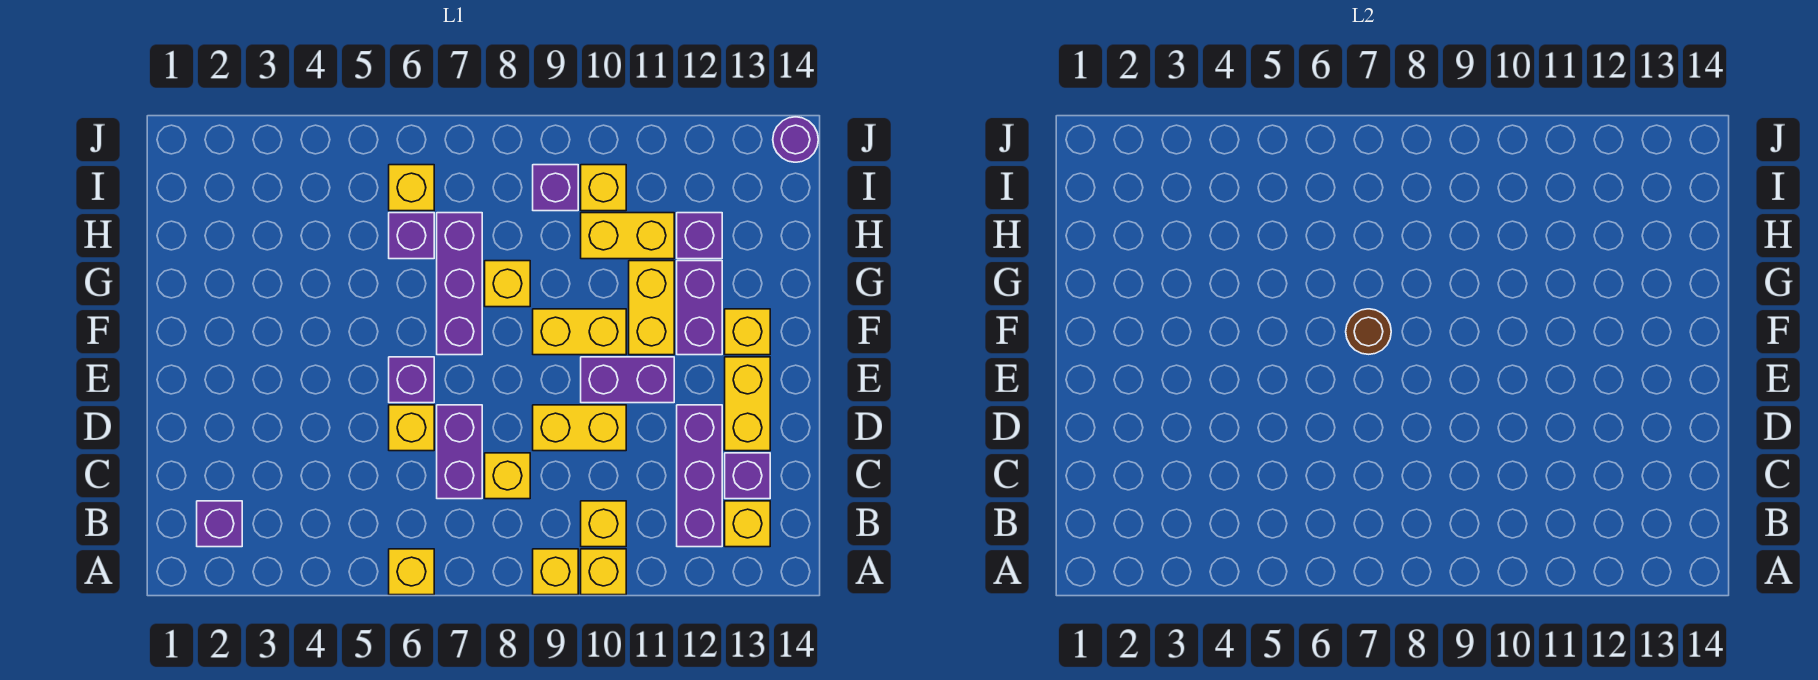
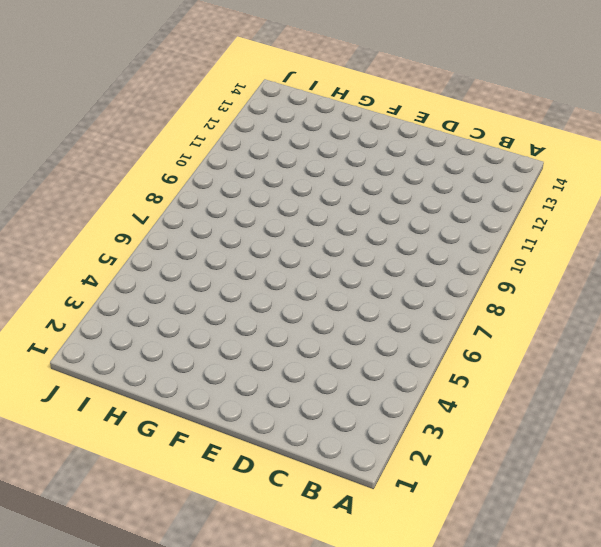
none -> yellow brick A6 level 1
none -> yellow brick A9 level 1
none -> yellow brick A10 level 1

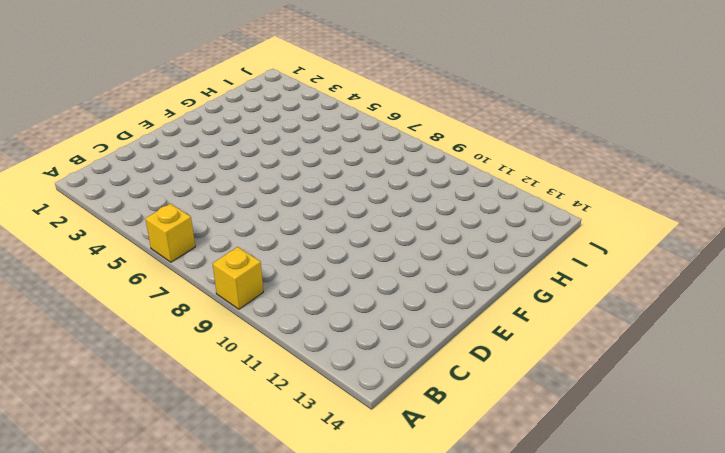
none -> yellow brick A10 level 1
none -> purple brick B2 level 1
none -> yellow brick B10 level 1

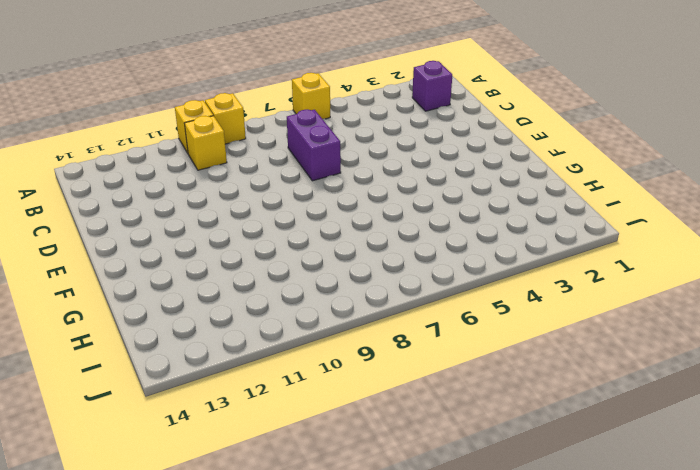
none -> purple brick B12:D12 level 1
none -> yellow brick B13 level 1
none -> yellow brick C8 level 1

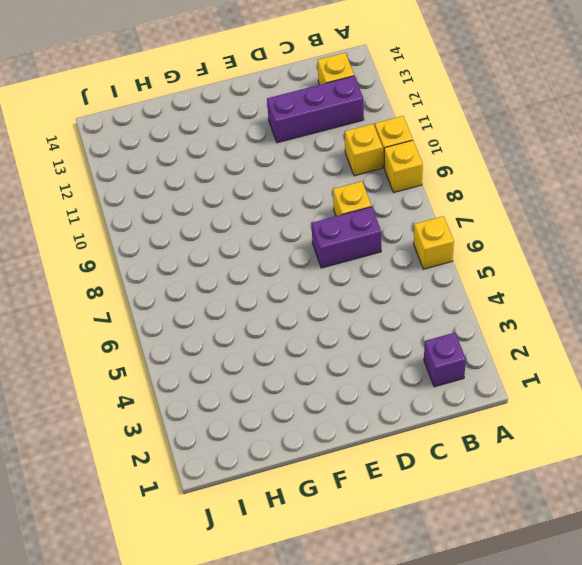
none -> purple brick C13 level 1
none -> yellow brick D6 level 1
none -> yellow brick D9:D10 level 1

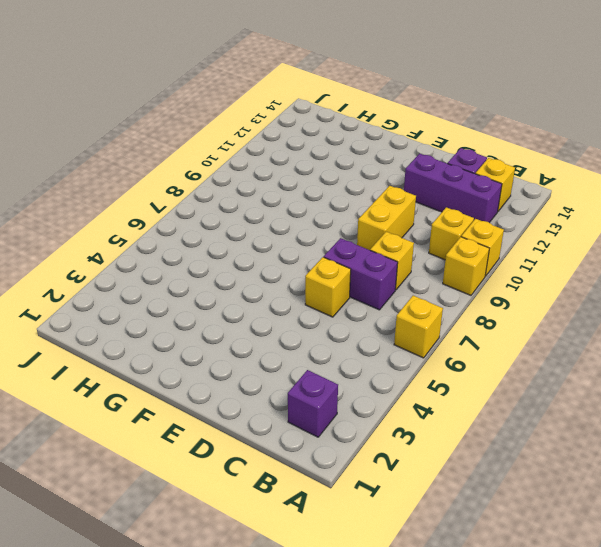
none -> yellow brick D13:E13 level 1
none -> purple brick E6 level 1
none -> purple brick E10:E11 level 1

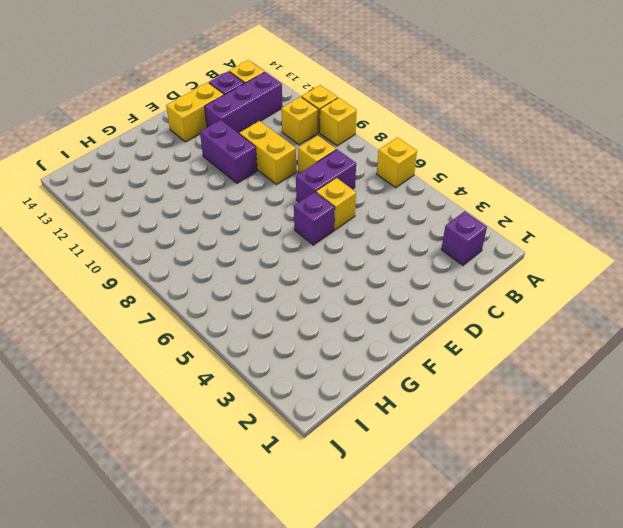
none -> purple brick F7:H7 level 1
none -> yellow brick F9:F10 level 1
none -> yellow brick F11:G11 level 1

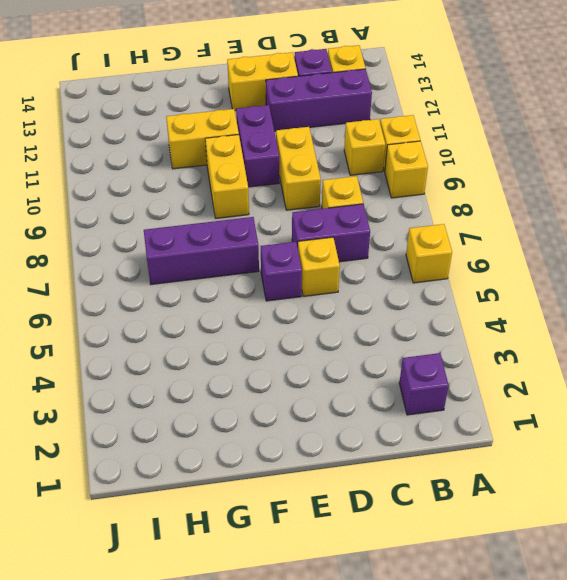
none -> purple brick F12:G12 level 1
none -> yellow brick F13 level 1
none -> yellow brick G8 level 1

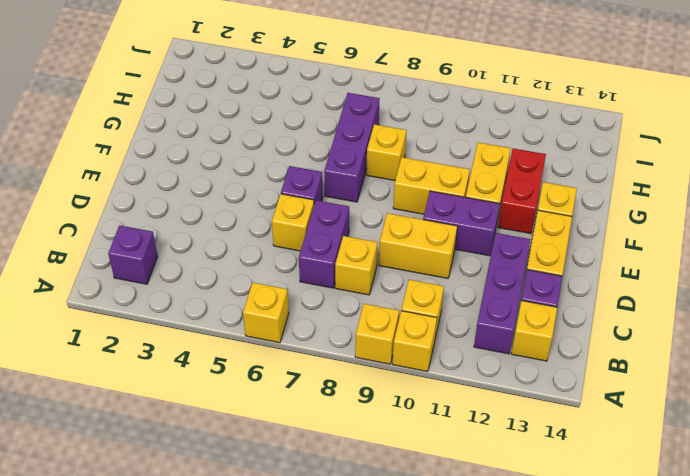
red brick F12:G12 level 1 -> purple brick F12:G12 level 1
none -> purple brick H6 level 1
none -> yellow brick H10:H11 level 1
none -> purple brick H12 level 1

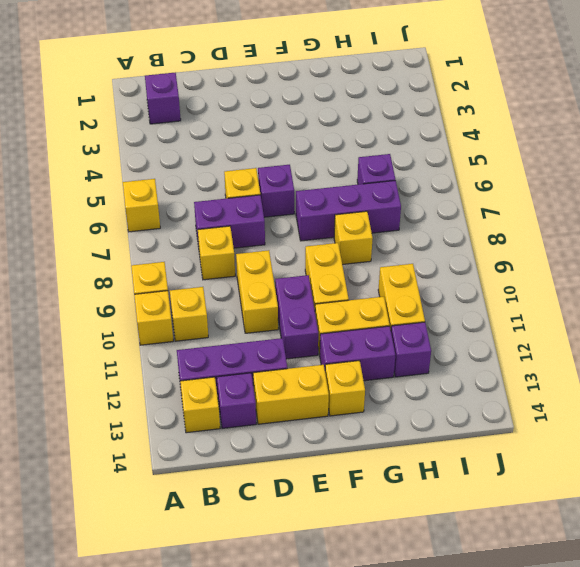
none -> yellow brick I6 level 1
none -> purple brick I9 level 1
none -> yellow brick I10 level 1

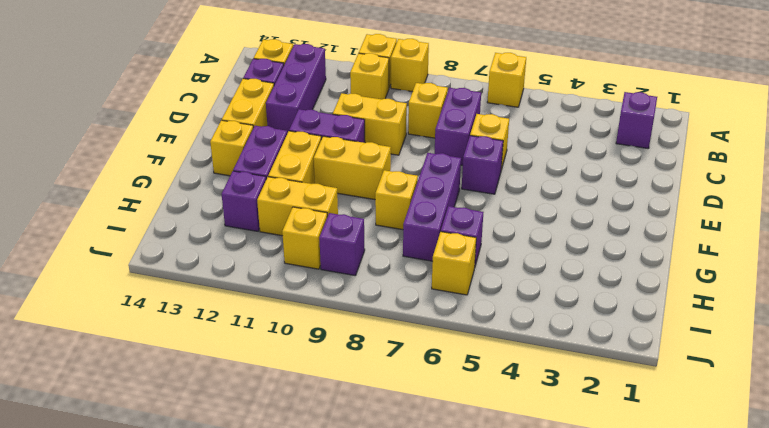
none -> purple round brick J14 level 1
none -> brown round brick F7 level 2

